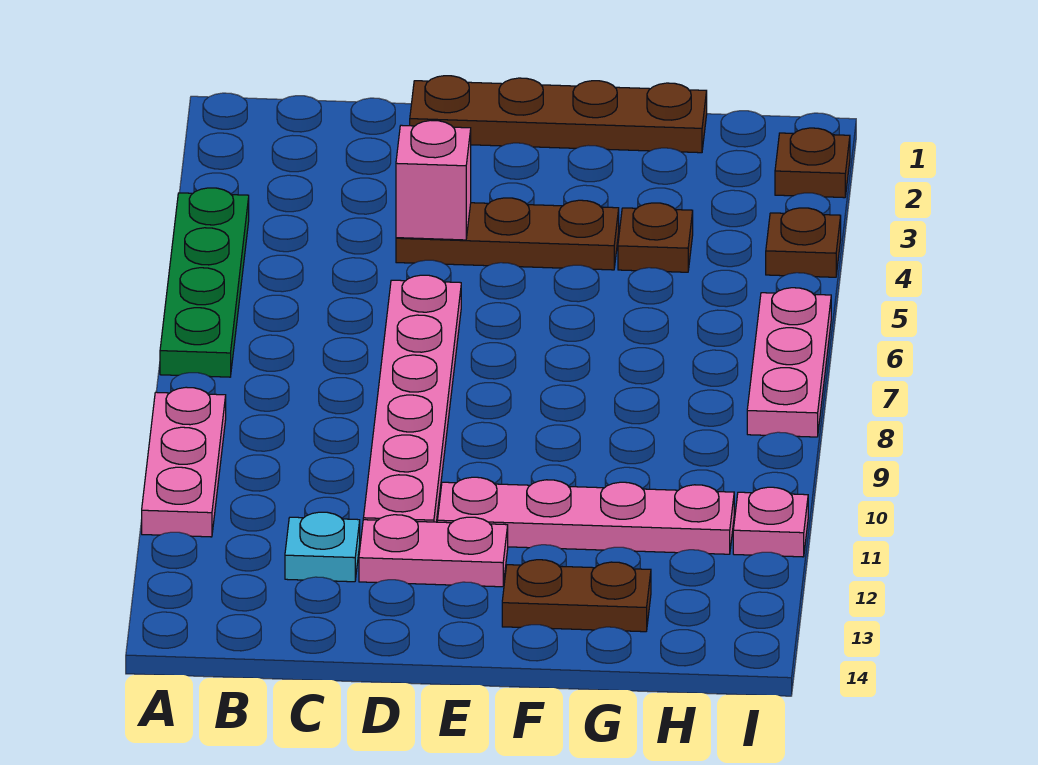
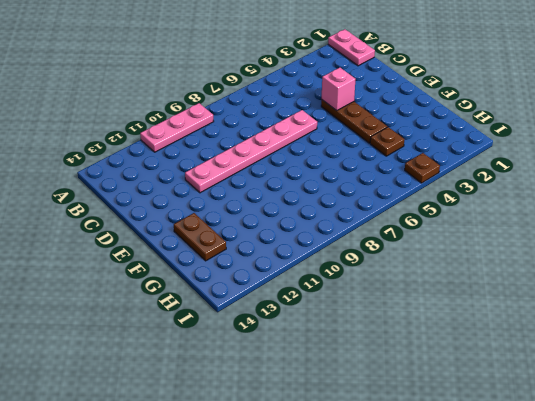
pink plate A1:B1 level 1 -> pink plate D12:E12 level 1
none -> green plate A4:A7 level 1
none -> cyan plate C12 level 1
none -> brown plate D1:G1 level 1

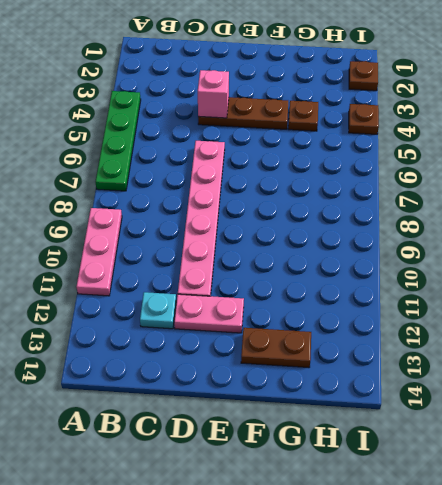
none -> brown plate D1:G1 level 1
none -> pink plate E11:H11 level 1
none -> pink plate I6:I8 level 1

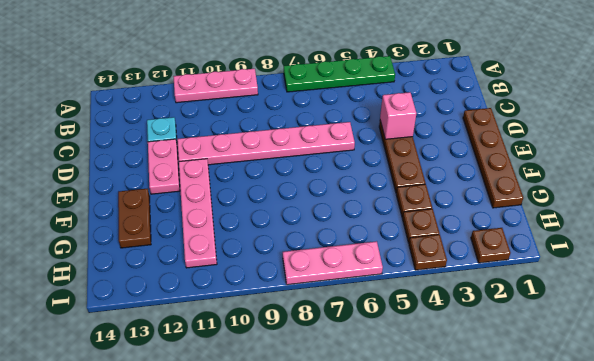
brown plate H4 level 1 -> none
none -> pink plate I11 level 1

